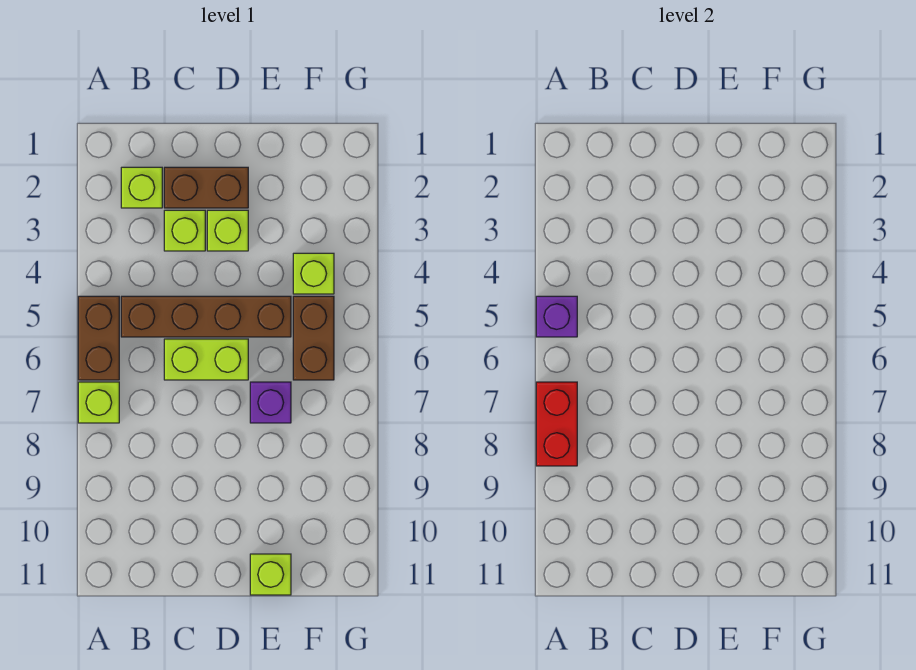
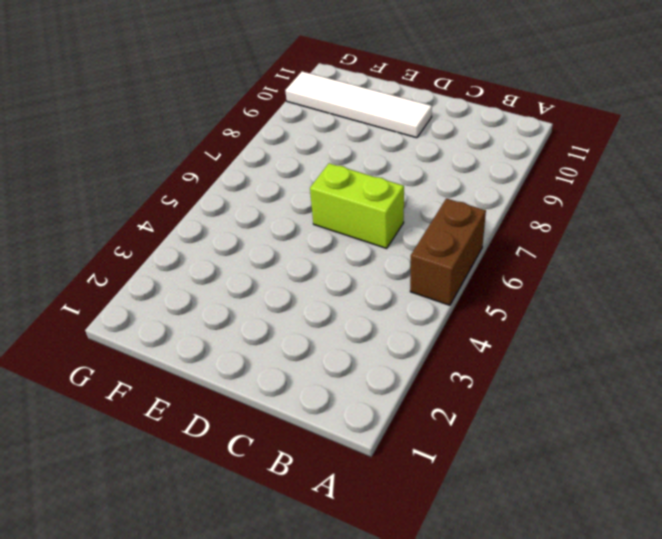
white tile D10:G10 level 1 -> none
none -> lime brick A7 level 1
none -> lime brick B2 level 1
none -> brown brick B5:E5 level 1

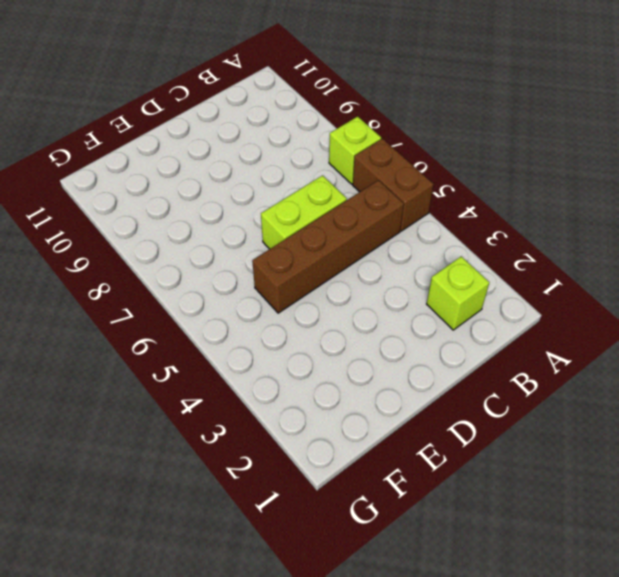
none -> brown brick C2:D2 level 1
none -> lime brick C3 level 1
none -> lime brick D3 level 1

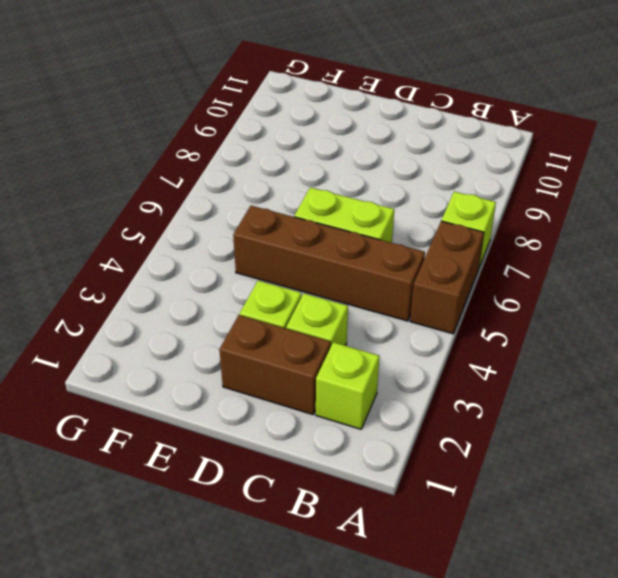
none -> purple brick E7 level 1
none -> lime brick E11 level 1
none -> lime brick F4 level 1

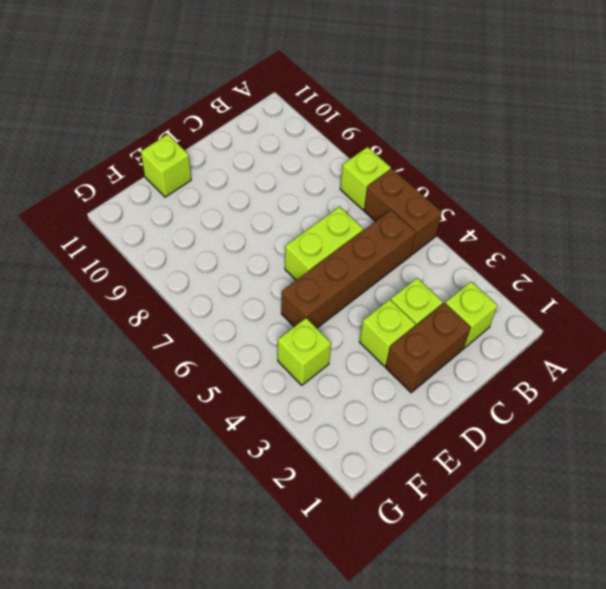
none -> purple brick E7 level 1
none -> brown brick F5:F6 level 1
none -> purple brick A5 level 2

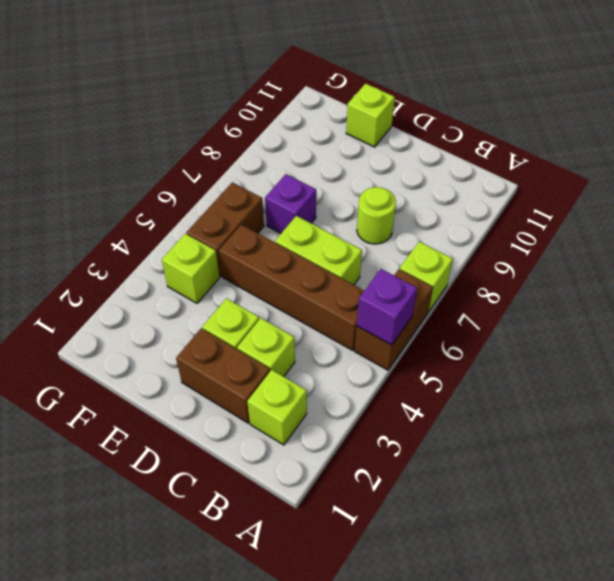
lime round brick C8 level 1 -> none
none -> red brick A7:A8 level 2

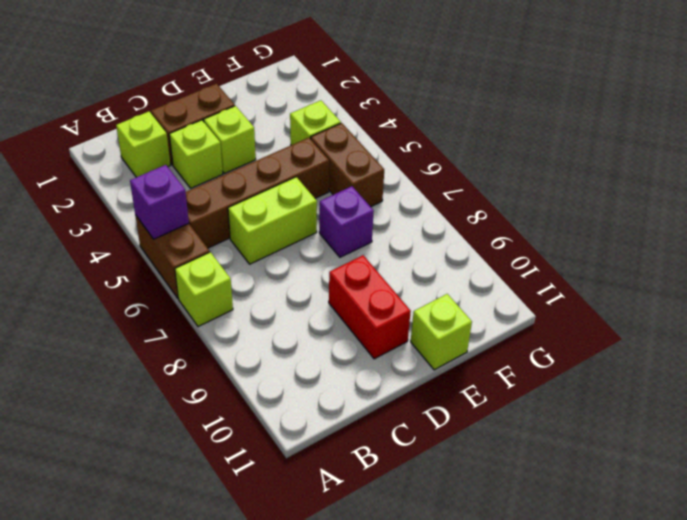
red brick D9:D10 level 1 -> red brick A7:A8 level 2

